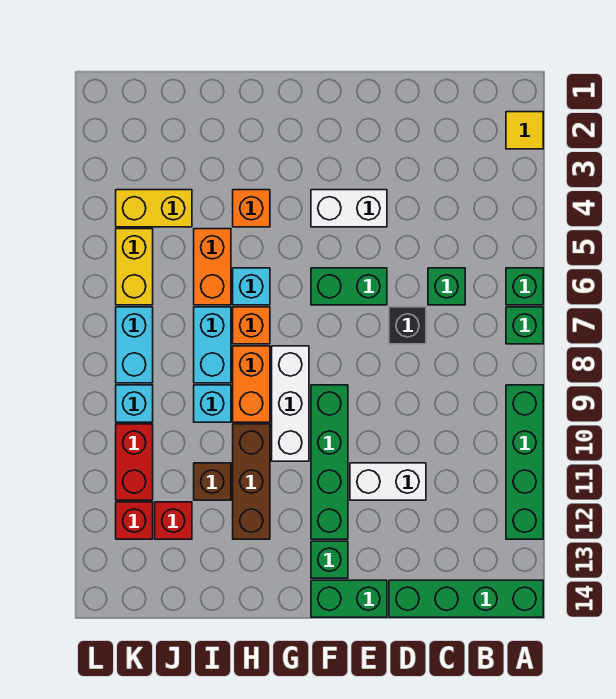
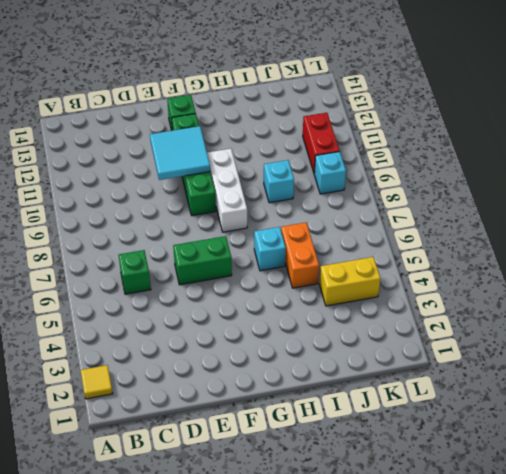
cyan tile E10:F11 level 2 -> none
none -> green brick A6 level 1
none -> green brick A7 level 1
none -> green brick A9:A12 level 1
none -> green brick A14:D14 level 1

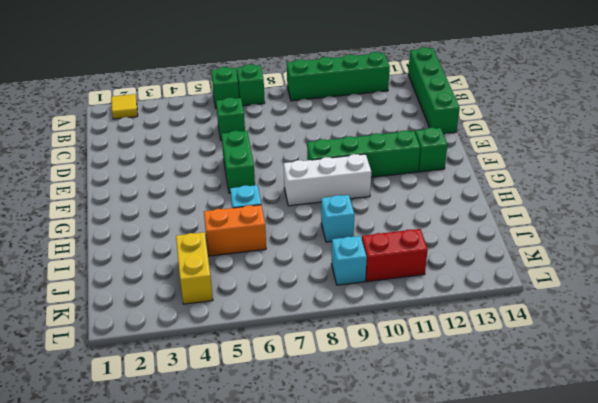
none -> black brick D7 level 1
none -> white brick D11:E11 level 1
none -> white brick E4:F4 level 1
none -> green brick E14:F14 level 1

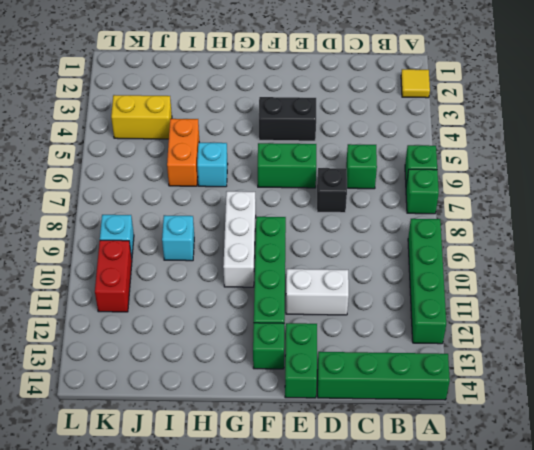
black brick E4:F4 level 1 -> white brick E4:F4 level 1
green brick E13:E14 level 1 -> green brick E14:F14 level 1
none -> orange brick H4 level 1
none -> orange brick H7 level 1
none -> orange brick H8:H9 level 1
none -> brown brick H10:H12 level 1

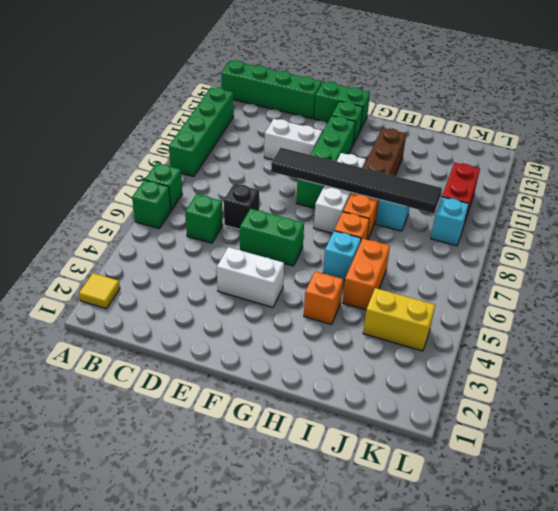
black tile E9:J9 level 2 -> none
none -> cyan brick I7:I8 level 1
none -> brown brick I11 level 1
none -> red brick J12 level 1
none -> yellow brick K5:K6 level 1

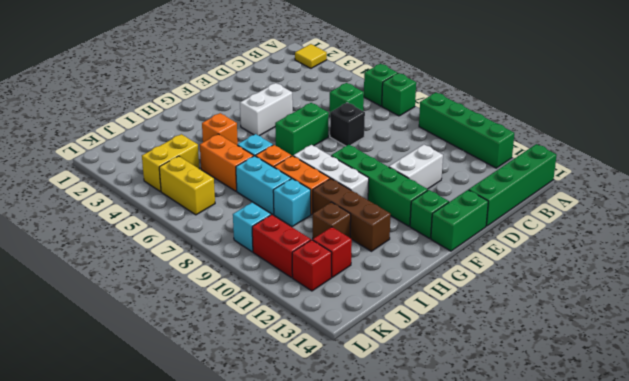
none -> cyan brick K7:K8 level 1

